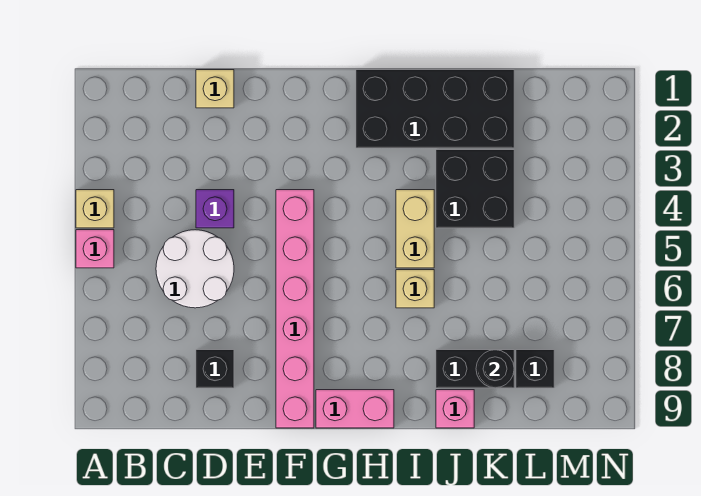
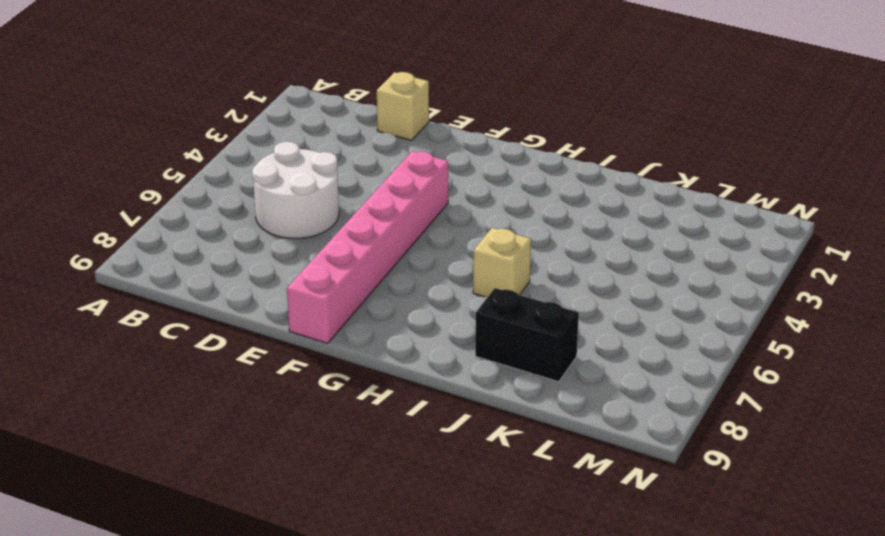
none -> tan brick A4 level 1
none -> pink brick A5 level 1
none -> purple brick D4 level 1

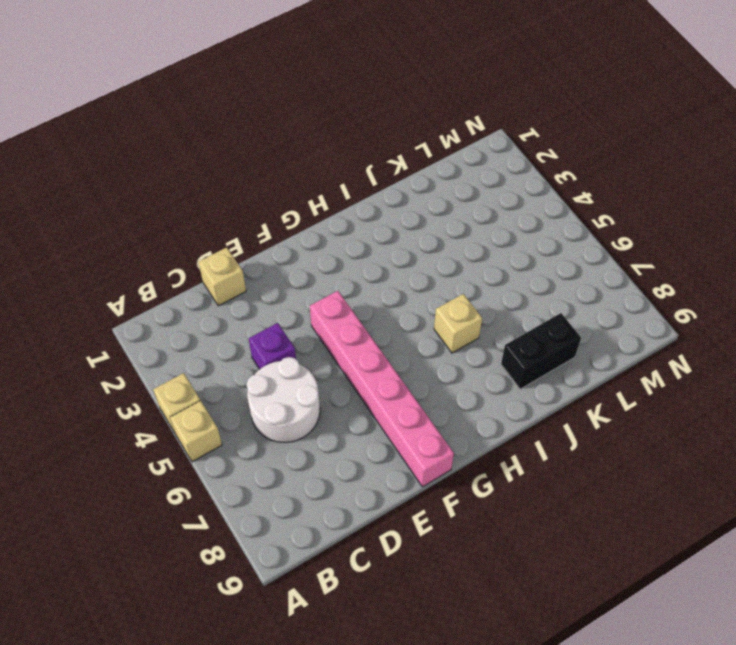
tan brick A5 level 1 -> pink brick A5 level 1
none -> black brick D8 level 1
none -> pink brick G9:H9 level 1
none -> black brick H1:K2 level 1

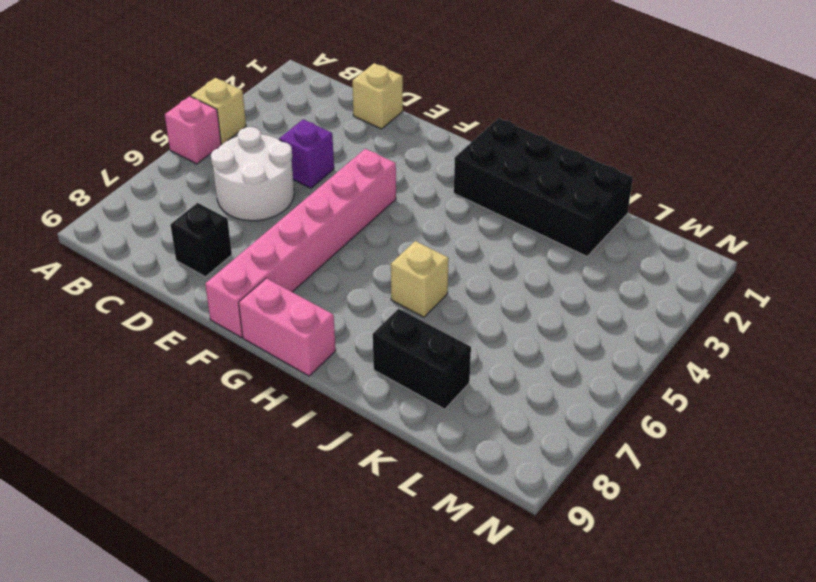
none -> tan brick I4:I5 level 1
none -> black brick J3:K4 level 1
none -> pink brick J9 level 1

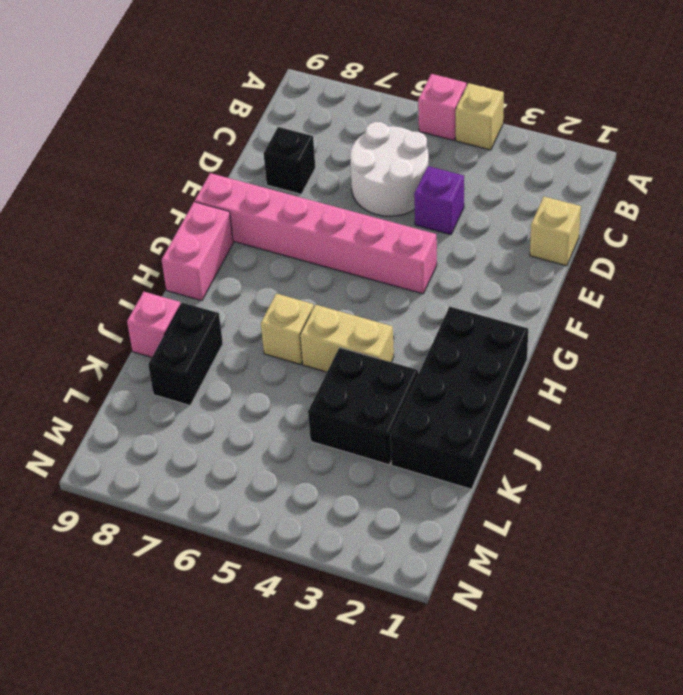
none -> black brick L8 level 1
none -> black round brick K8 level 2

